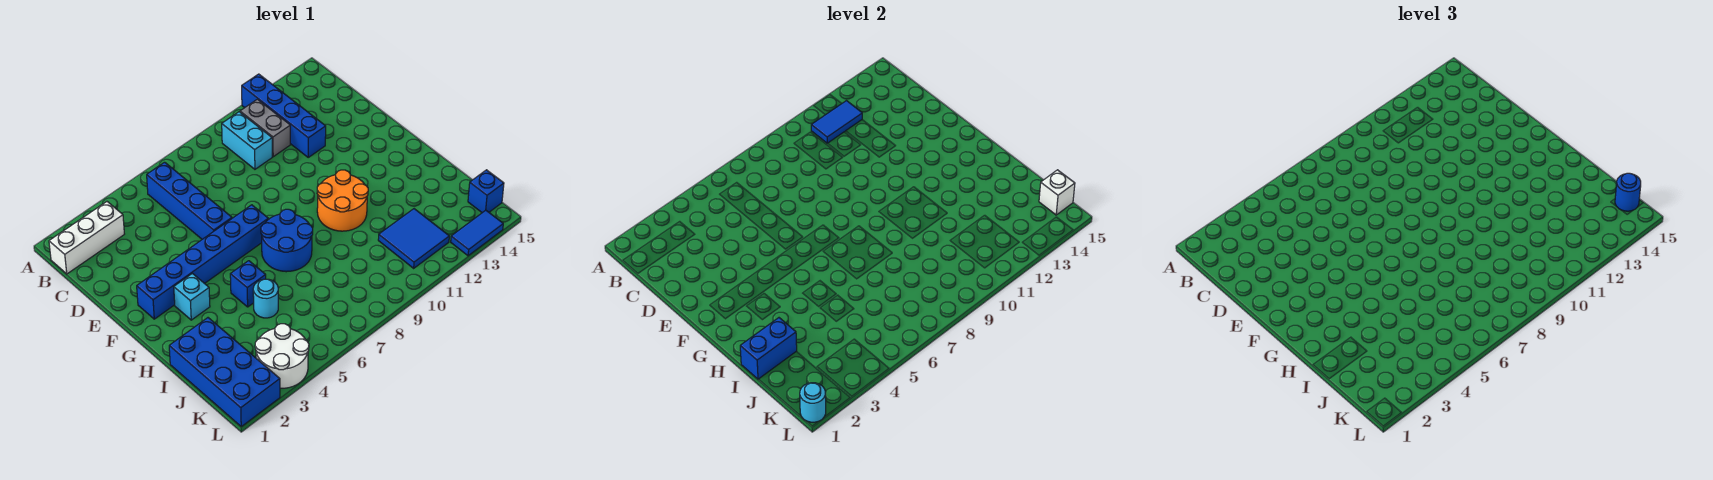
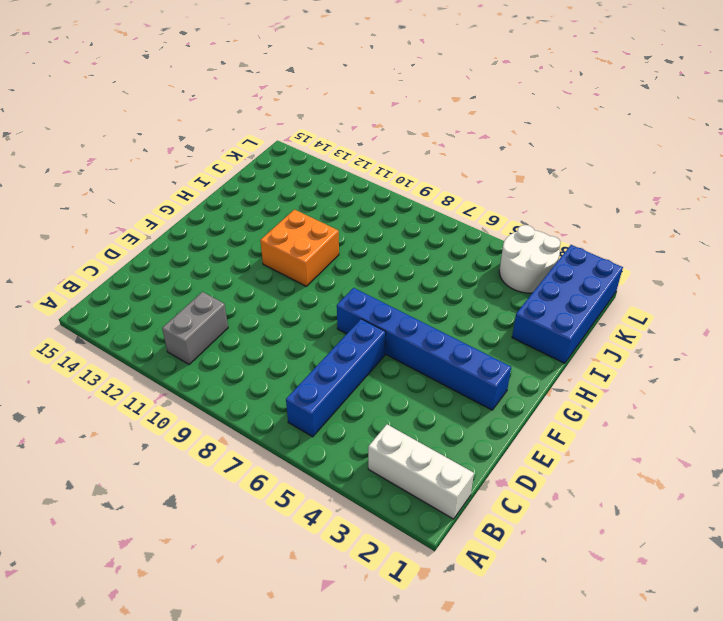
orange brick G10:H11 level 1 -> orange round brick G10:H11 level 1
none -> blue brick A12:D12 level 1
none -> cyan brick B10:C10 level 1
none -> cyan brick G3 level 1

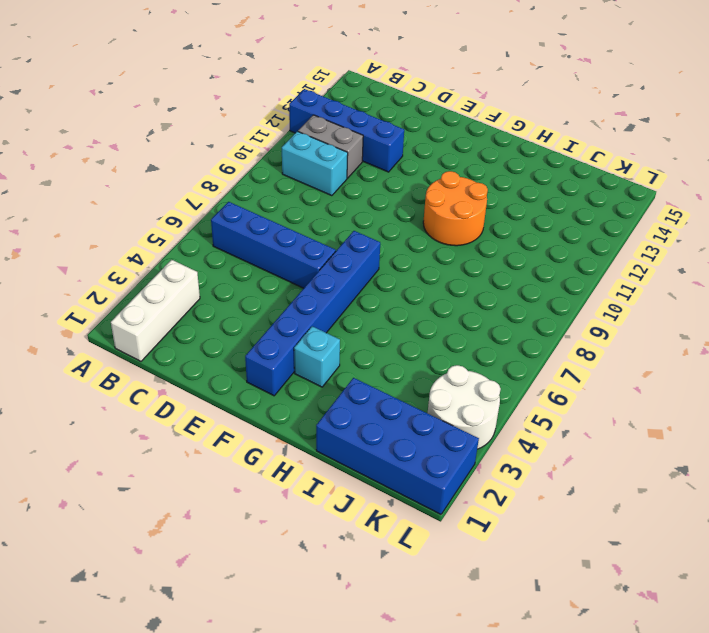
none -> blue round brick G7:H8 level 1
none -> blue brick H5 level 1
none -> cyan round brick I5 level 1

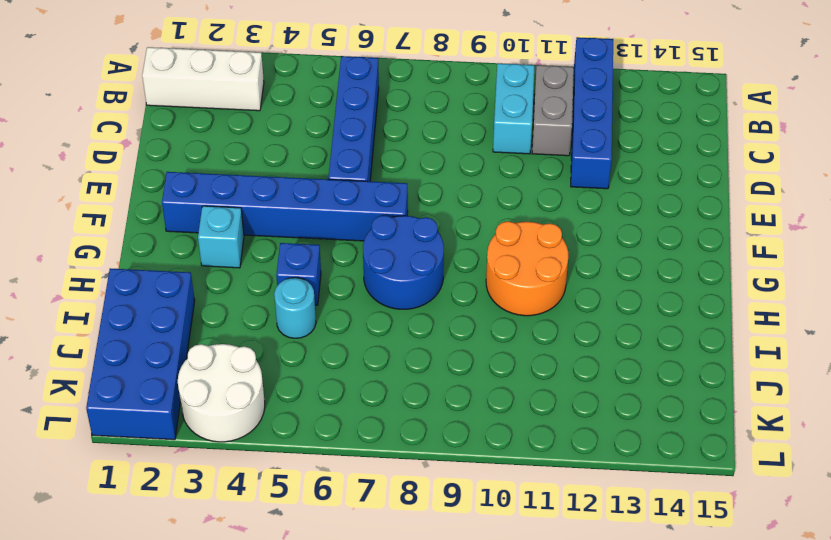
none -> blue tile J11:K12 level 1
none -> blue brick K15 level 1
none -> blue tile L13:L14 level 1

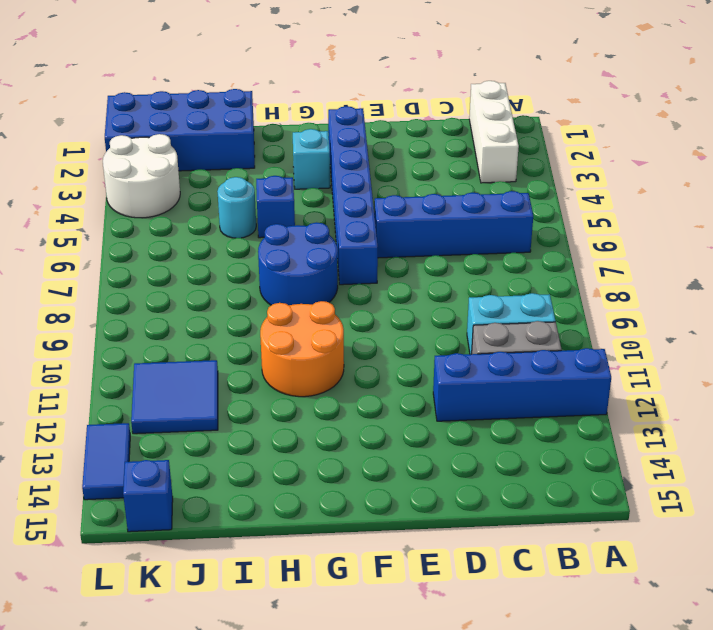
none -> blue tile B11:B12 level 2
none -> blue brick I1:I2 level 2
none -> white brick K15 level 2

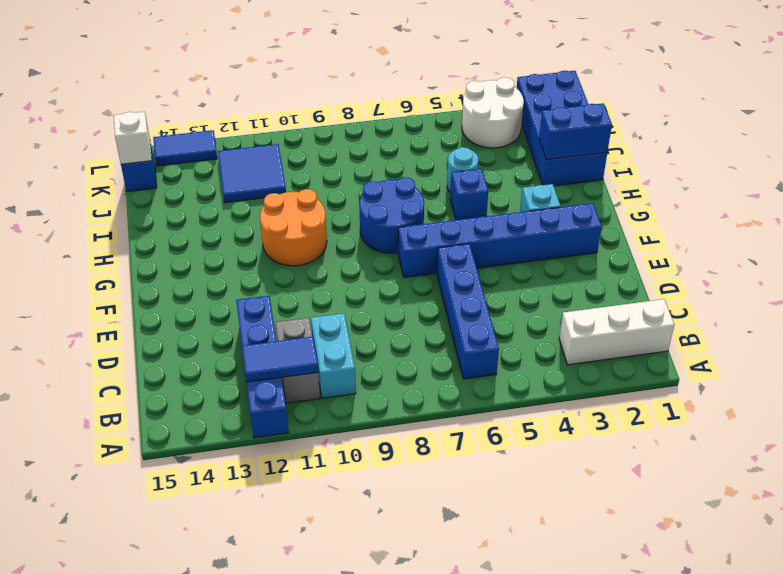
none -> cyan round brick L1 level 2
none -> blue round brick K15 level 3

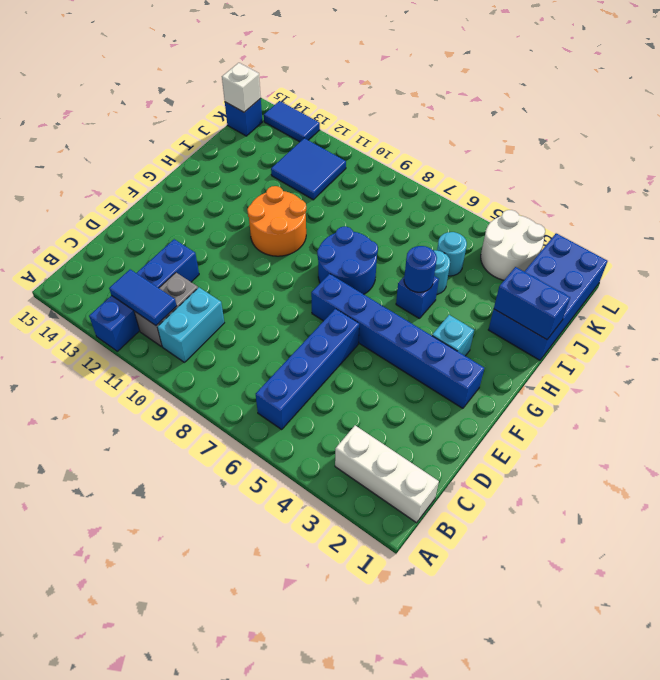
blue round brick H5 level 2 -> blue round brick K15 level 3
cyan round brick J5 level 1 -> cyan round brick L1 level 2

